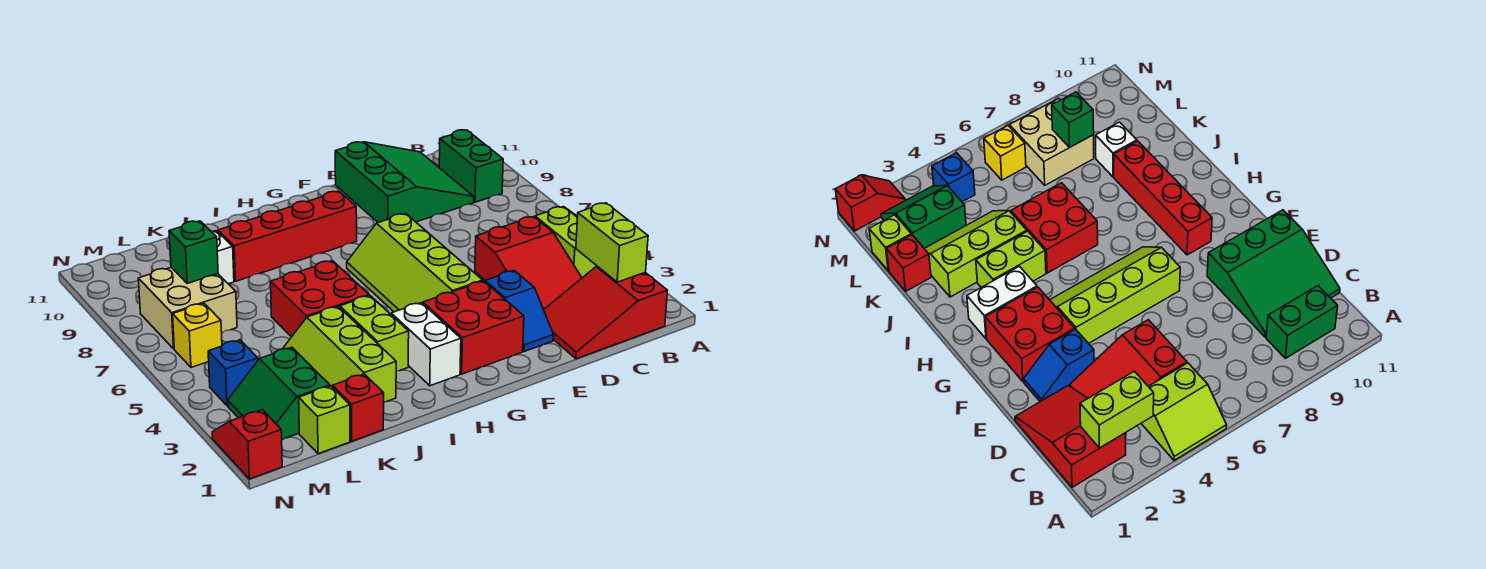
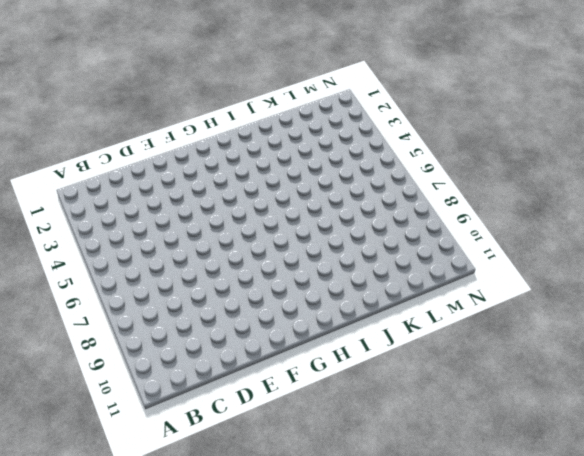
none -> lime slope A4:B5 level 1 top B
none -> red slope B1:D2 level 1 top B
none -> green brick B9:B10 level 1

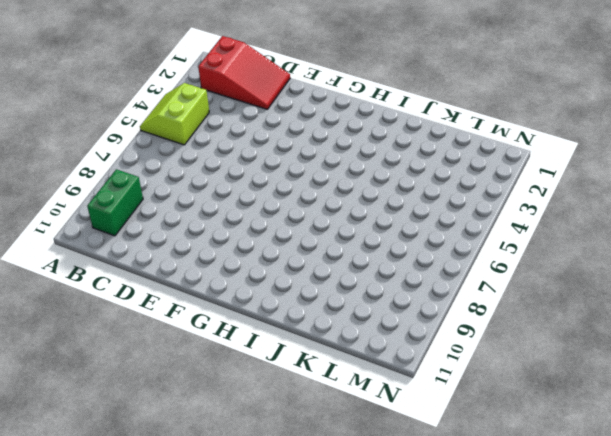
none -> red slope C3:D5 level 1 top 5
none -> green slope C9:E11 level 1 top E
none -> blue slope E2:E3 level 1 top 3

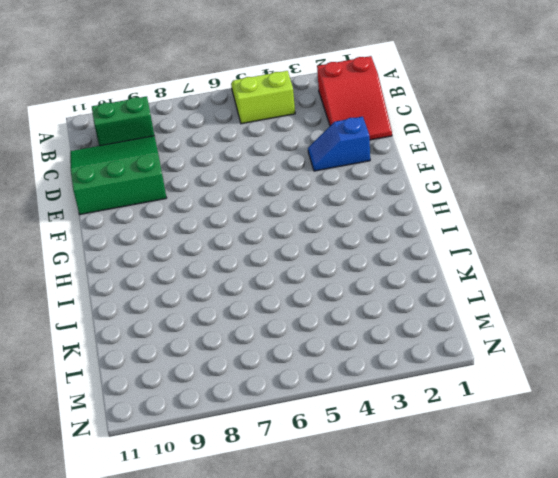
blue slope E2:E3 level 1 top 2 -> blue slope E2:E3 level 1 top 3
none -> red slope C3:D5 level 1 top 5
none -> red brick F2:G3 level 1
none -> lime slope F4:G7 level 1 top F

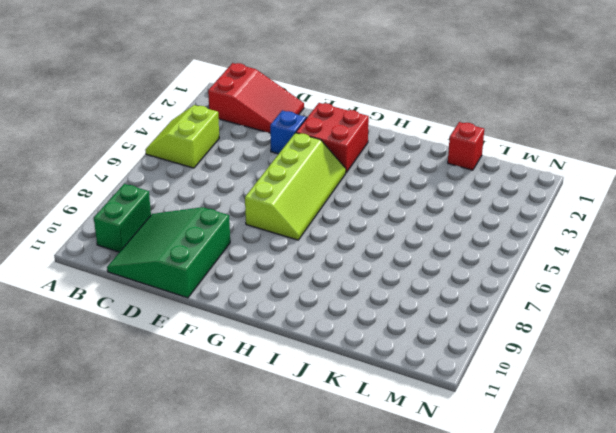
none -> red slope C3:D5 level 1 top 5
none -> red brick G9:J9 level 1
none -> white brick H2:H3 level 1

